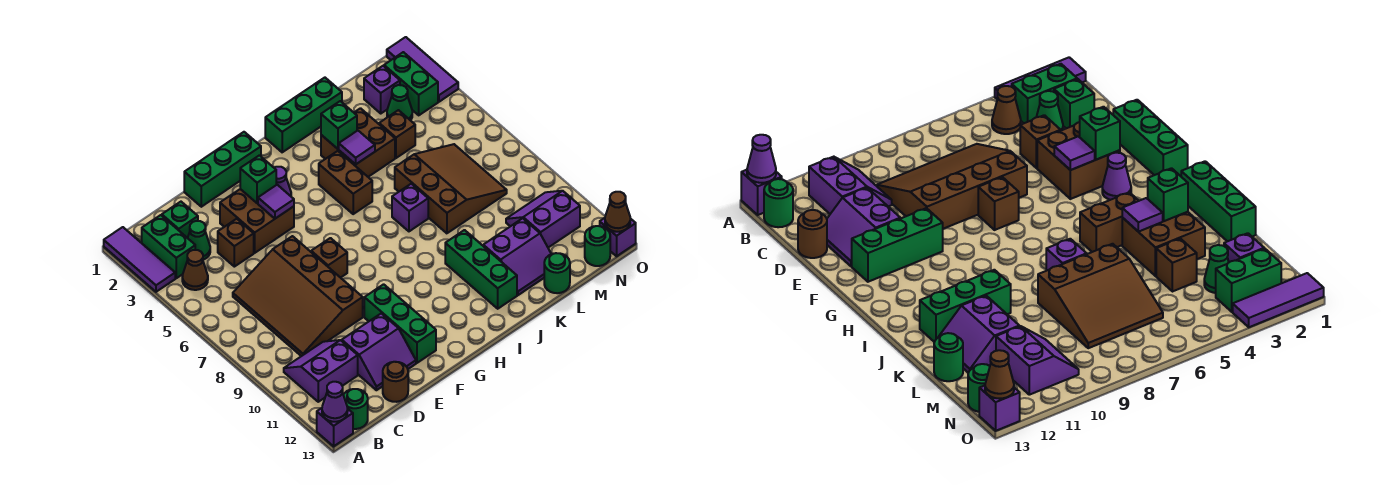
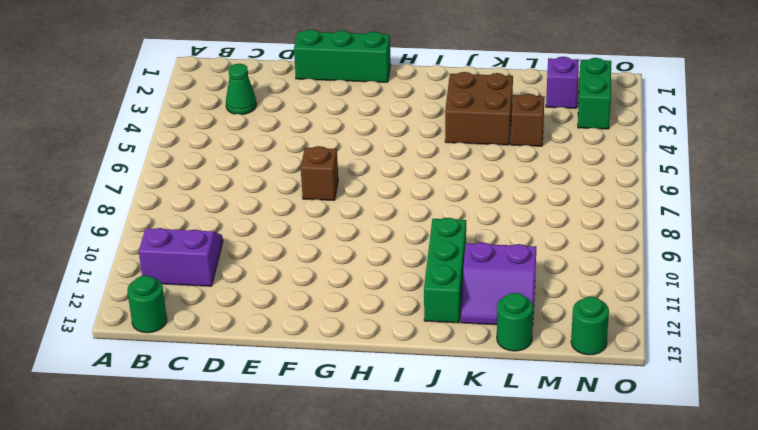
none -> purple tile A1:A3 level 1
none -> purple brick A13 level 1
none -> green brick B2:B3 level 1
none -> brown cone B4 level 1

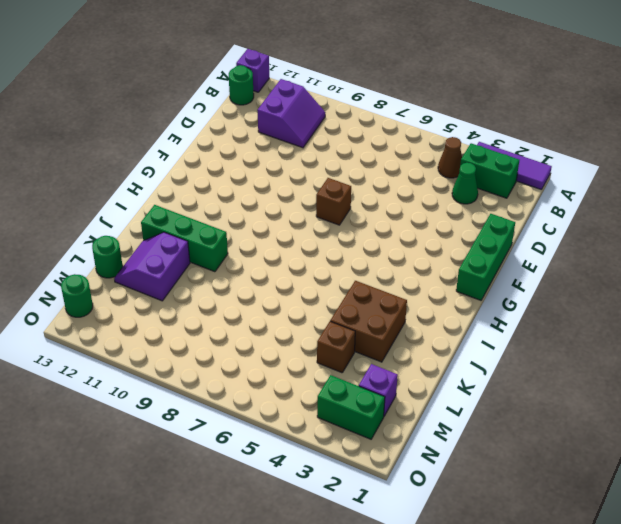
none -> green brick C2 level 1
none -> brown slope C6:E9 level 1 top E
none -> brown brick D4 level 1
none -> purple slope D11:E12 level 1 top 11

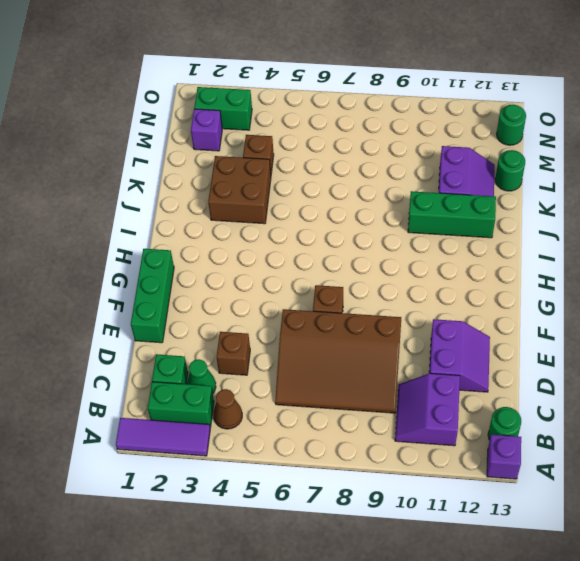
none -> brown round brick D13 level 1
none -> brown brick E3:F4 level 1
none -> green brick F10:F12 level 1
none -> purple cone G3 level 1

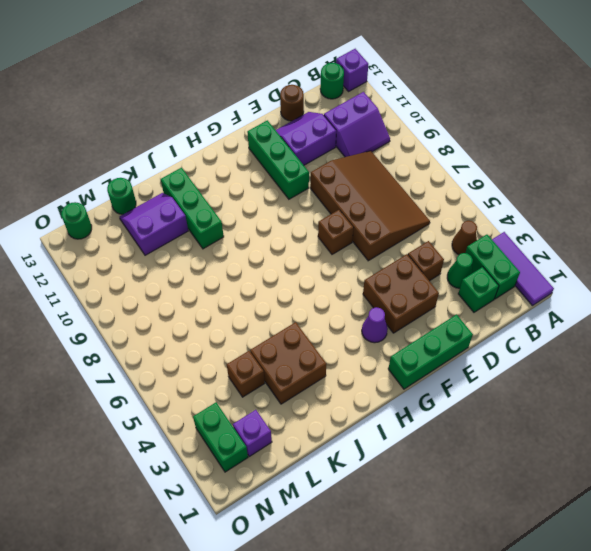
none -> green brick I1:K1 level 1
none -> brown brick I4:I5 level 1
none -> purple brick J7 level 1
none -> brown slope K6:M8 level 1 top K

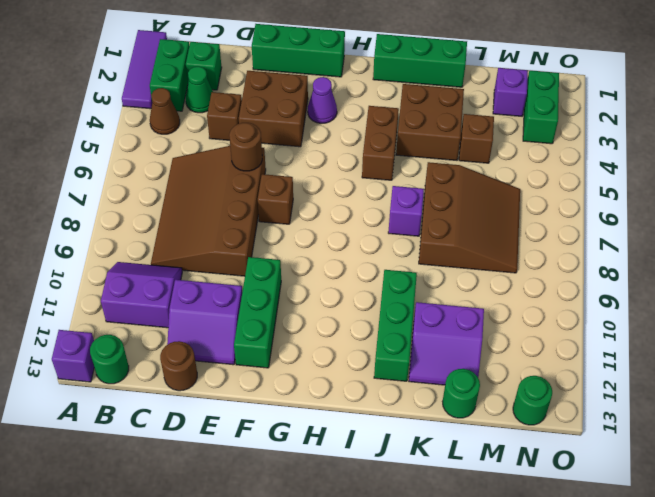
brown round brick E6 level 2 -> none
none -> green cone M3 level 1
none -> purple slope M10:N11 level 1 top 11
none -> purple tile O1:O3 level 1
none -> purple brick O13 level 1

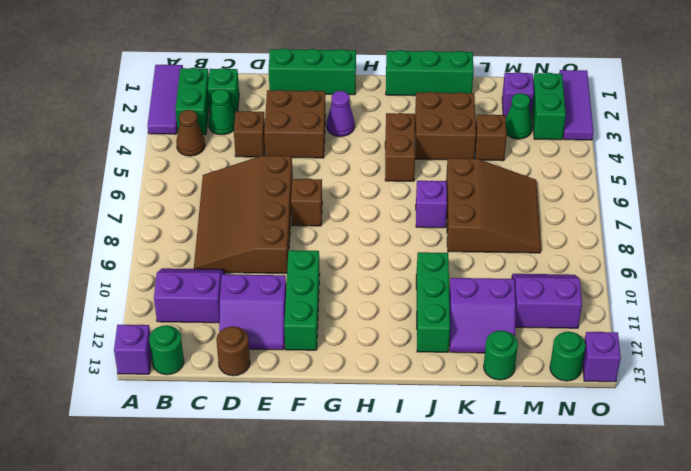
none -> purple cone A13 level 2
none -> green brick F3 level 2
none -> purple tile F4 level 2
none -> green brick J3 level 2

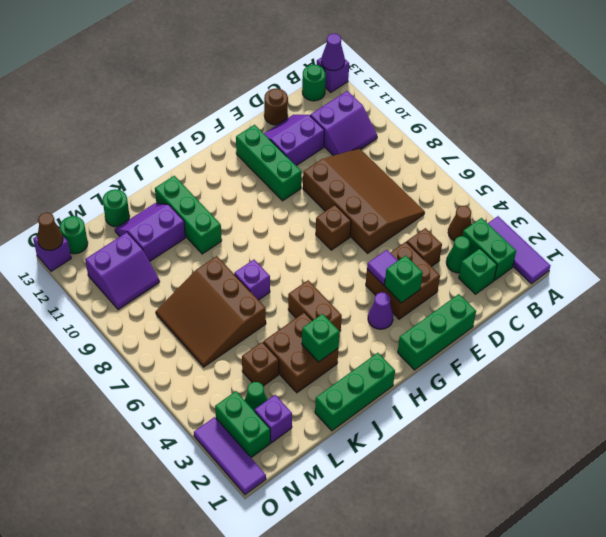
none -> purple tile J4 level 2

